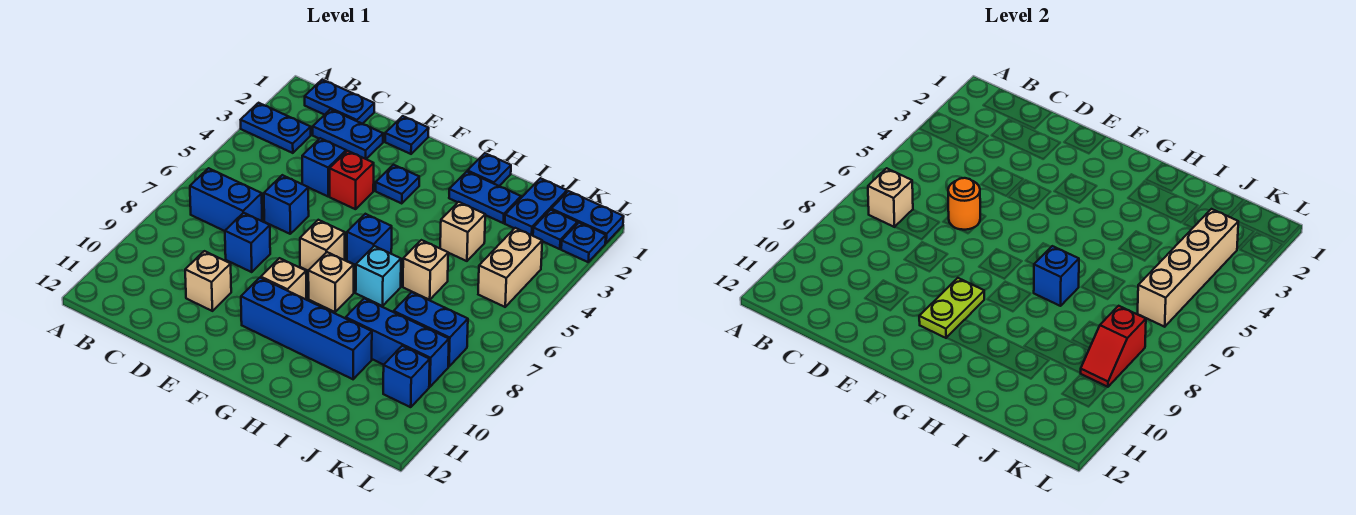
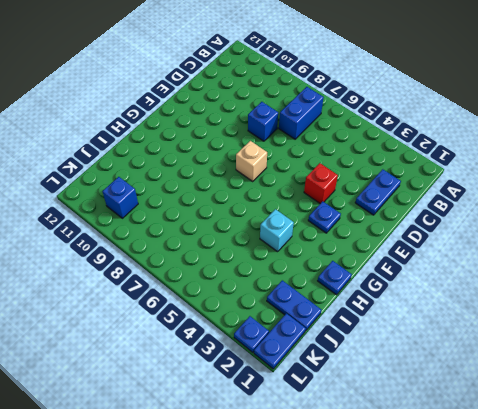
cyan brick H4 level 1 -> cyan brick H7 level 1
none -> blue plate A3:B3 level 1
none -> blue plate B1:C1 level 1
none -> blue brick D4 level 1
none -> blue brick D6 level 1

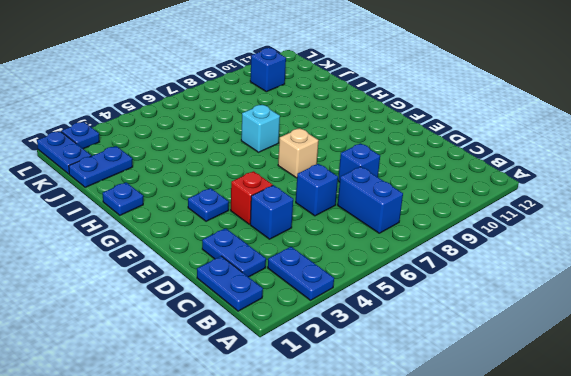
none -> tan brick D10 level 1
none -> blue plate E1 level 1
none -> tan brick F9 level 1
none -> blue brick F10:I10 level 1

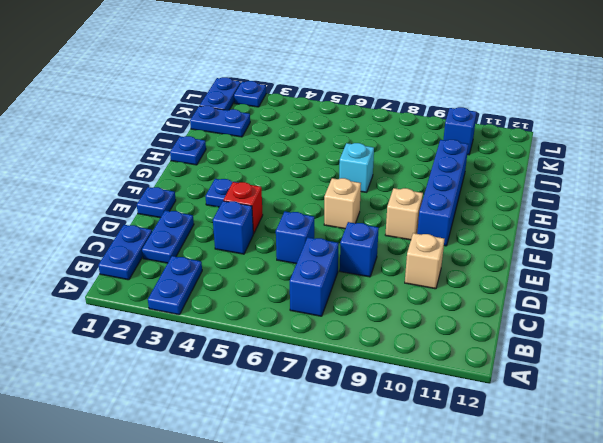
none -> blue brick G6 level 1
none -> tan brick G8 level 1
none -> blue plate H2:I2 level 1
none -> tan brick I4 level 1

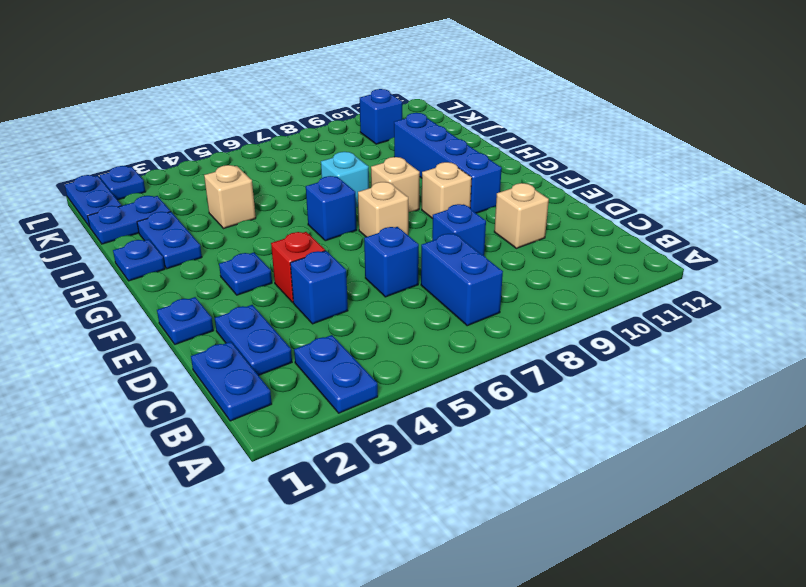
none -> tan brick I6 level 1
none -> blue brick I9:K9 level 1
none -> blue brick J8:K8 level 1
none -> blue plate K2 level 1

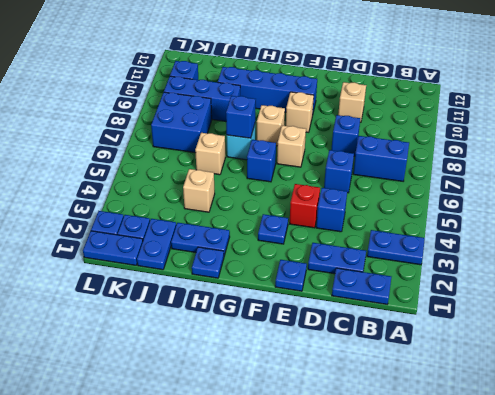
blue brick J7:K8 level 1 -> blue brick J8:K8 level 1
none -> tan brick K4:K5 level 1
none -> tan brick B7 level 2
none -> orange round brick D6 level 2
none -> lime plate F9:F10 level 2

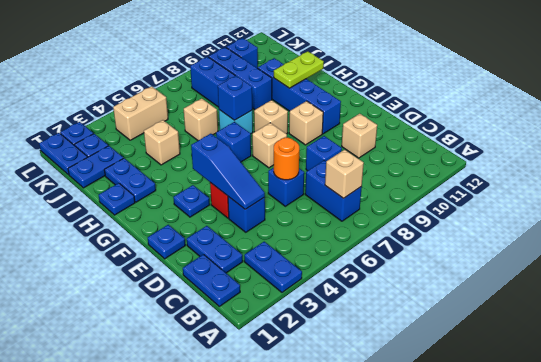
blue slope D4:F4 level 2 top F -> none
lime plate H10:H11 level 2 -> lime plate F9:F10 level 2
none -> tan brick K3:K6 level 2
none -> red slope K8:K9 level 2 top 8

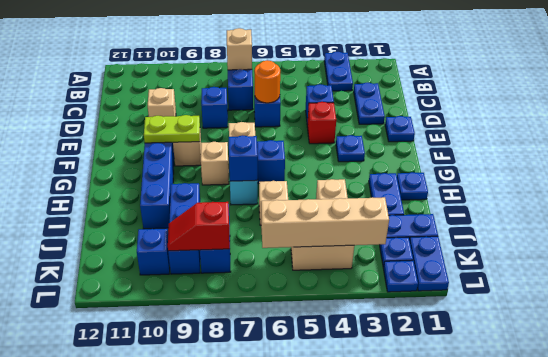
none -> blue plate B1:C1 level 1

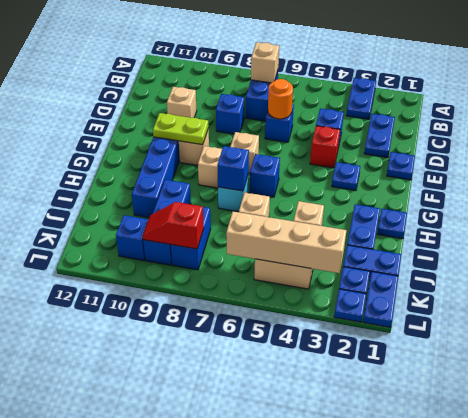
none -> blue plate B1:C1 level 1

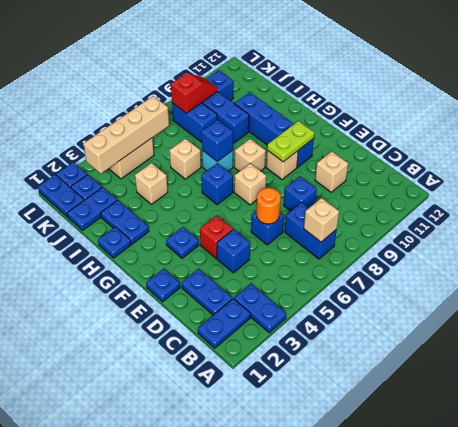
blue plate B1:B2 level 1 -> blue plate B1:C1 level 1

